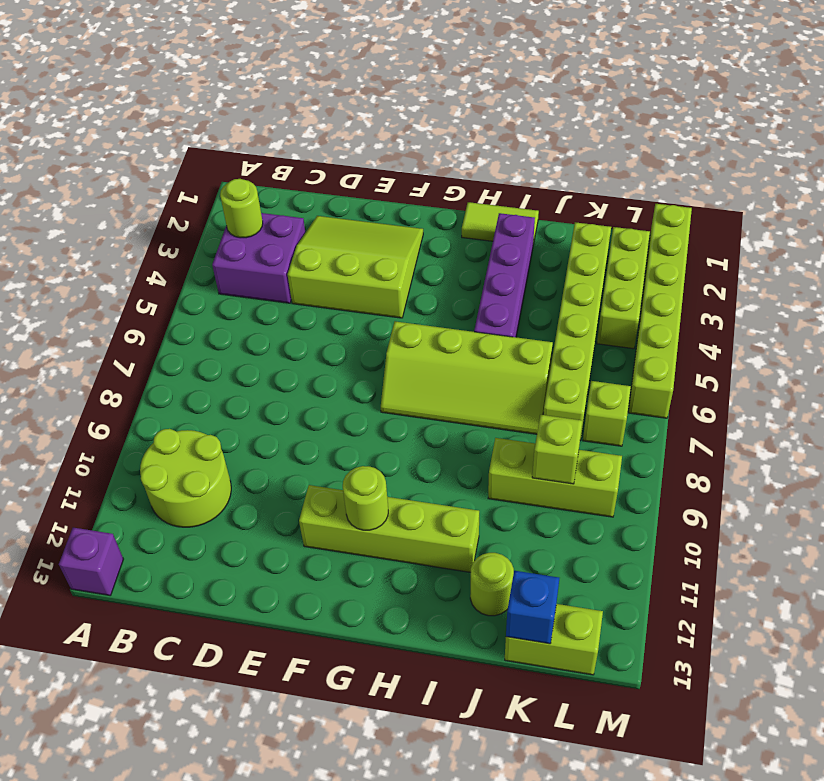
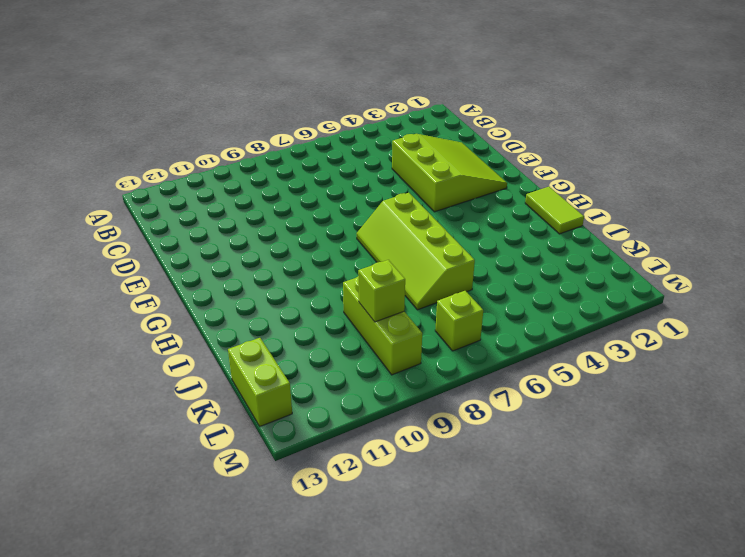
none -> purple brick A13 level 1
none -> purple brick B3:C4 level 1
none -> lime round brick B10:C11 level 1

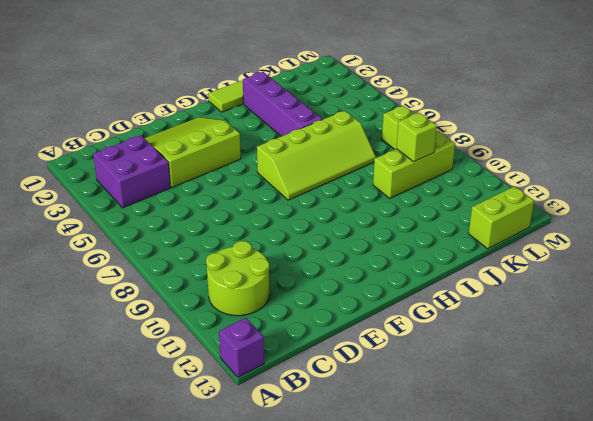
none -> lime brick F11:I11 level 1
none -> lime round brick J12 level 1
none -> lime brick K2:K7 level 1

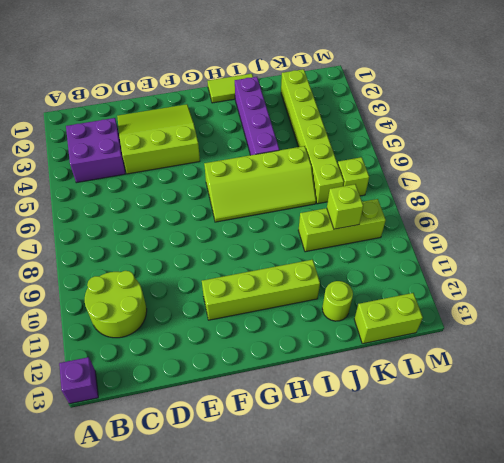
none -> lime brick L2:L4 level 1
none -> lime brick M1:M6 level 1
none -> lime round brick B3 level 2

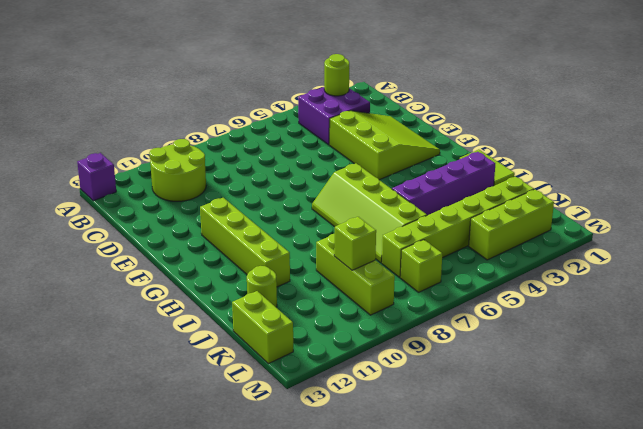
none -> lime brick M1:M6 level 1
none -> lime round brick G11 level 2
none -> blue brick K13 level 2

